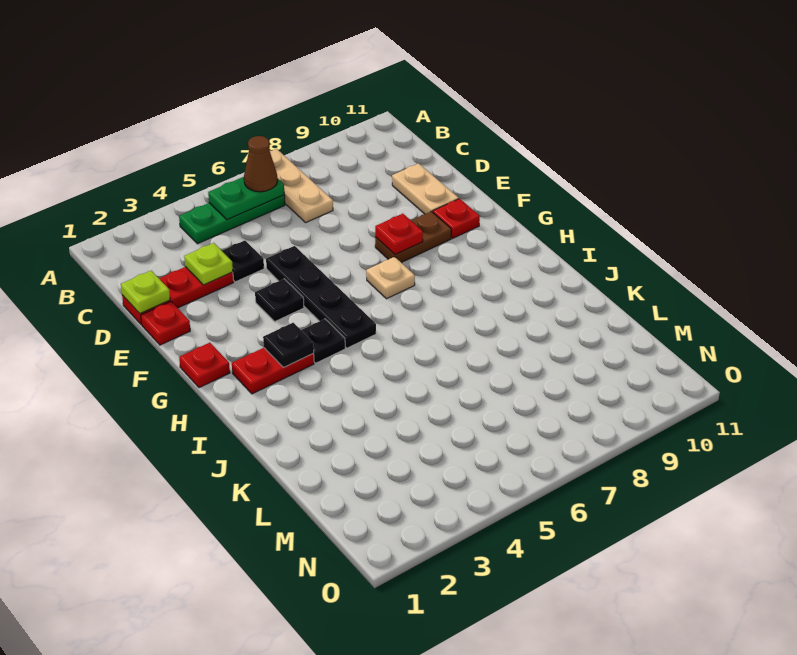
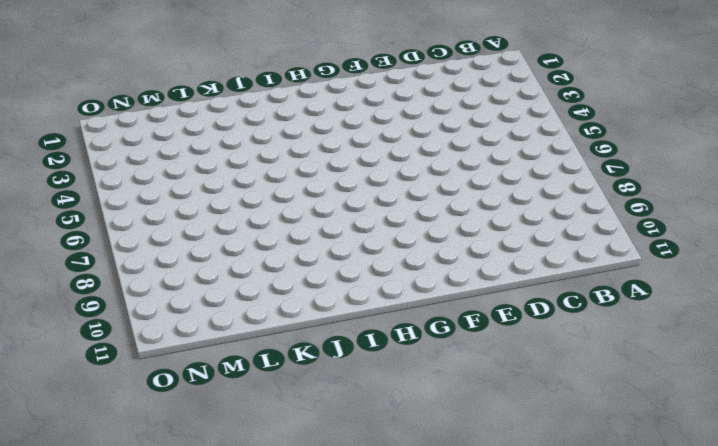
none -> tan plate A7:C7 level 1
none -> green plate B4:B6 level 1
none -> red plate D1:D3 level 1

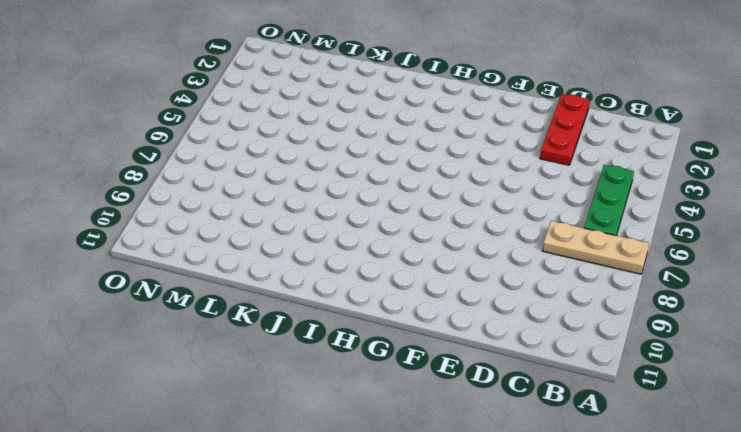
none -> black plate D4 level 1
none -> tan plate D10:E10 level 1
none -> red plate E1 level 1

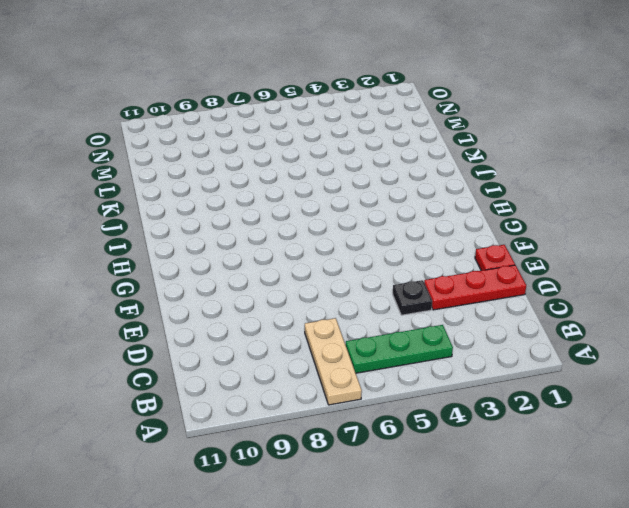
none -> tan plate D10:E10 level 1
none -> black plate E5:H5 level 1
none -> black plate F4 level 1

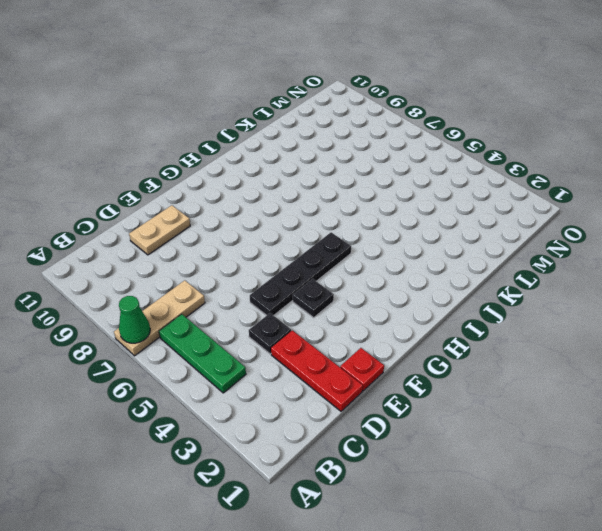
green cone A7 level 2 -> none
none -> brown plate F8:F9 level 1
none -> red plate F10 level 1
none -> red plate G1 level 1

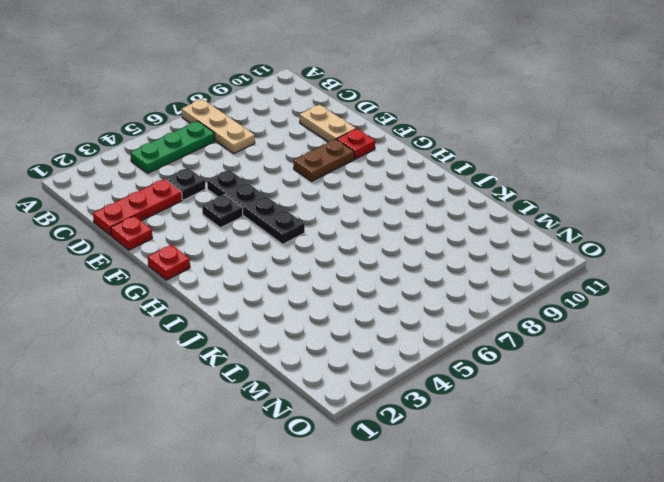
none -> tan plate G7 level 1
none -> red plate H2:H3 level 1
none -> black plate H4 level 1

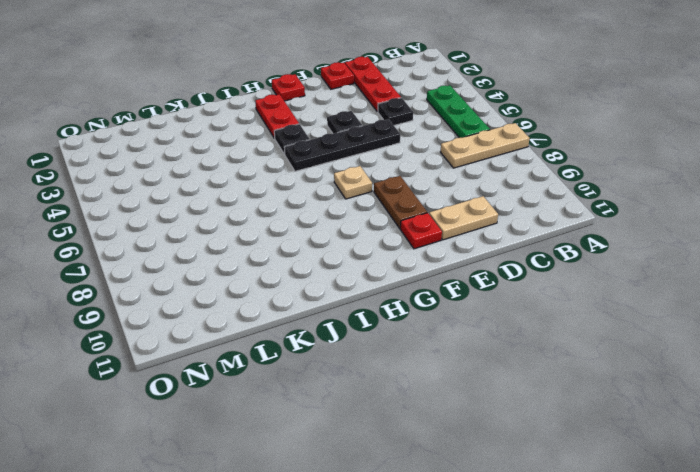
none -> green plate B5:B6 level 2
none -> lime plate D1 level 2
none -> lime plate D3 level 2

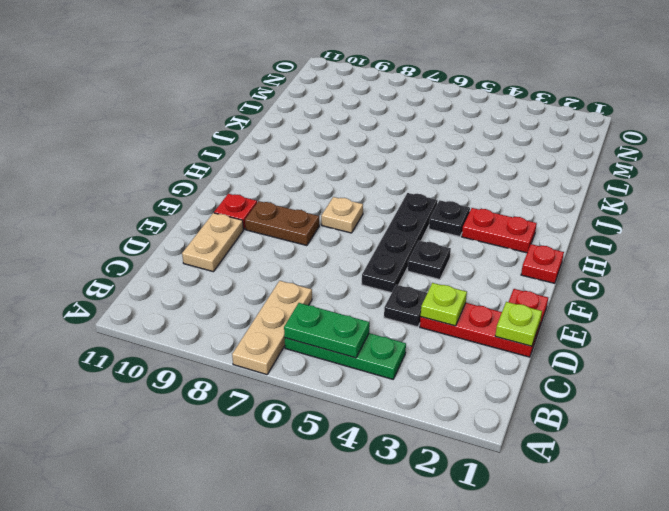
none -> red plate F8 level 2
none -> black plate H3 level 2
none -> brown cone B6 level 3

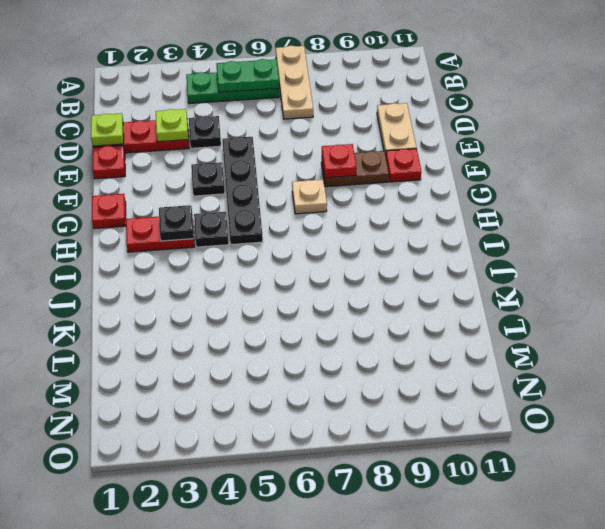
none -> brown cone B6 level 3

